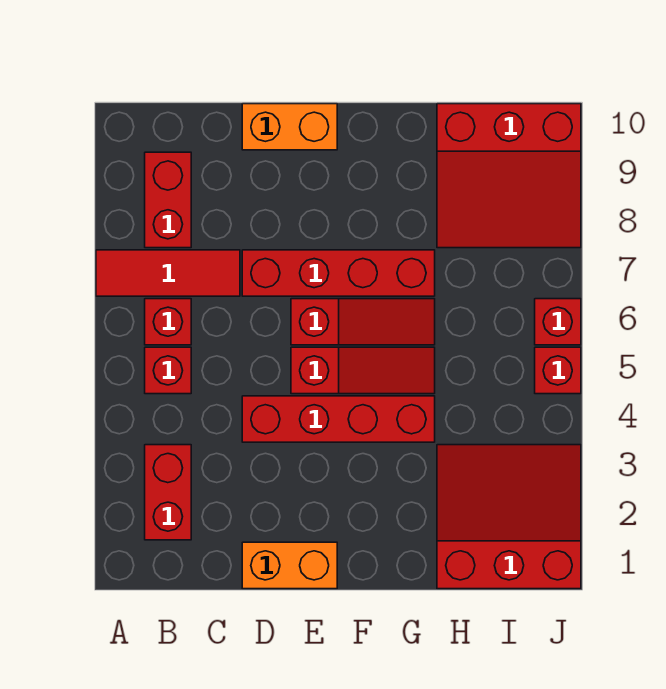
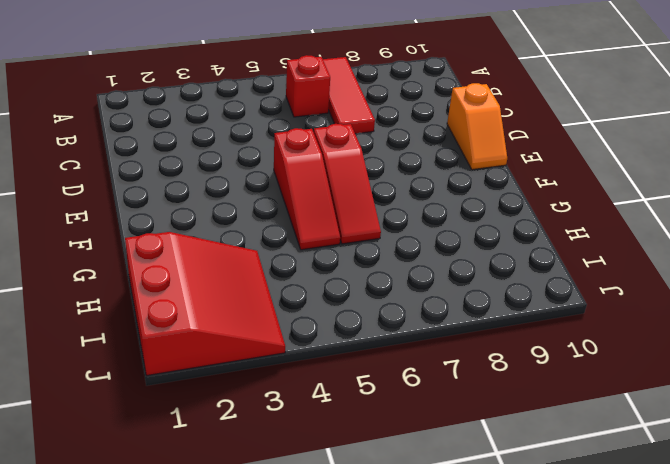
orange slope D10:E10 level 1 top D -> orange brick D10:E10 level 1
none -> red brick B2:B3 level 1
none -> red brick B5 level 1
none -> red brick B8:B9 level 1

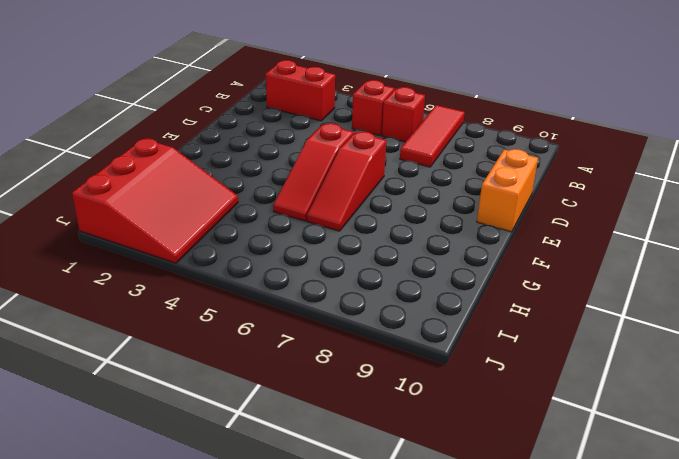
none -> red brick B8:B9 level 1
none -> orange brick D1:E1 level 1
none -> red brick D4:G4 level 1

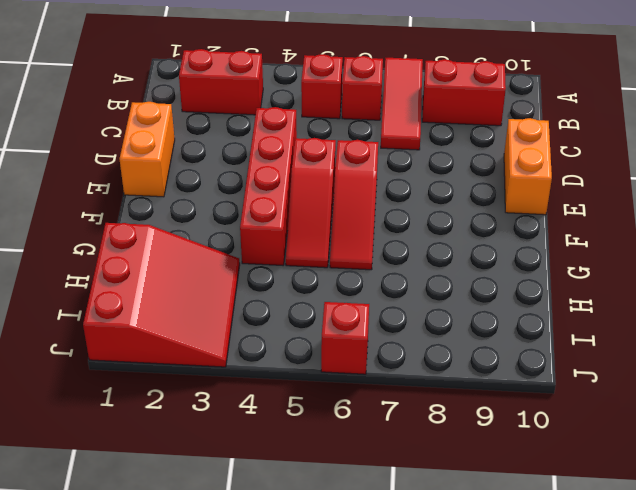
none -> red brick D7:G7 level 1
none -> red slope H8:J10 level 1 top 10
none -> red brick J5 level 1

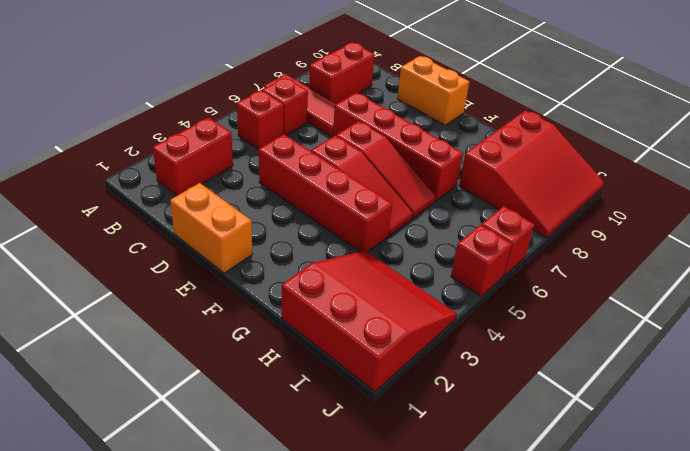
red slope H8:J10 level 1 top H -> red slope H8:J10 level 1 top 10

